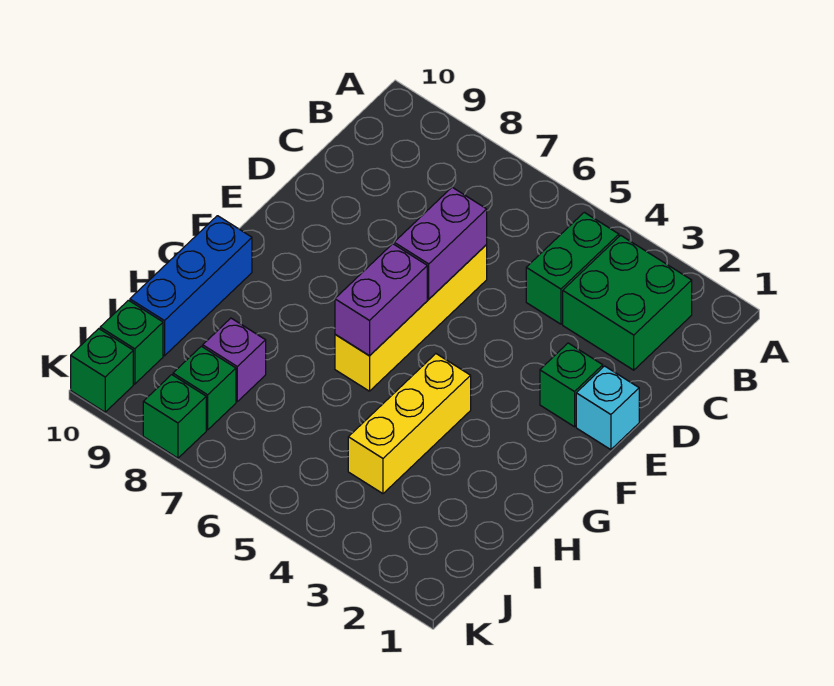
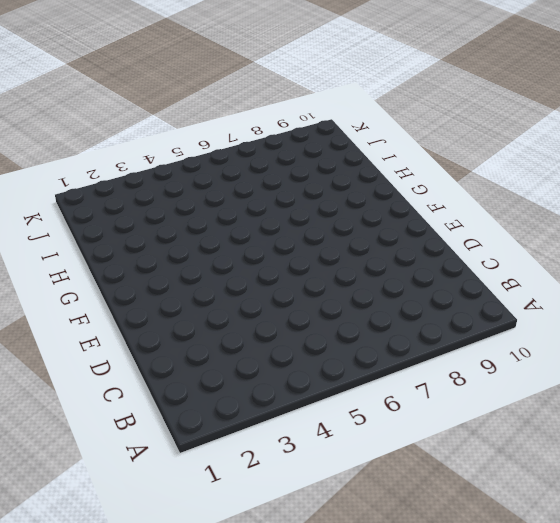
none -> green brick B2:C3 level 1
none -> green brick B4:C4 level 1
none -> yellow brick D6:G6 level 1

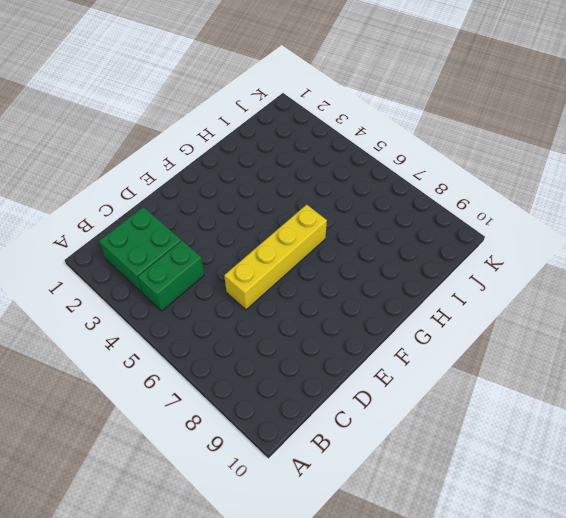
none -> cyan brick E1 level 1
none -> green brick E2 level 1
none -> yellow brick G4:I4 level 1

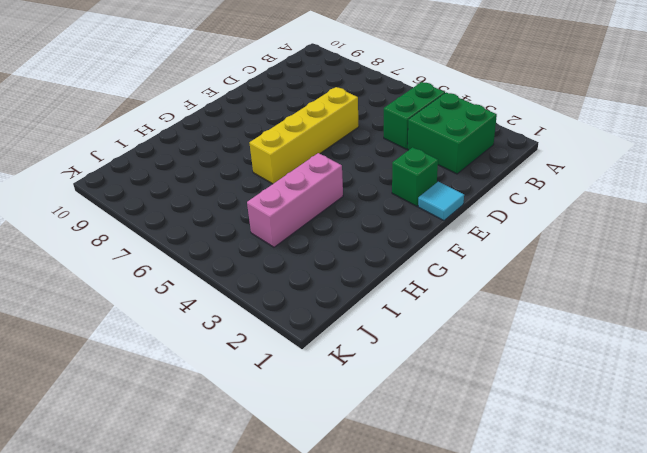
cyan tile E1 level 1 -> cyan brick E1 level 1
pink brick G4:I4 level 1 -> yellow brick G4:I4 level 1
none -> blue brick G10:I10 level 1
none -> purple brick I8 level 1
none -> green brick J8 level 1

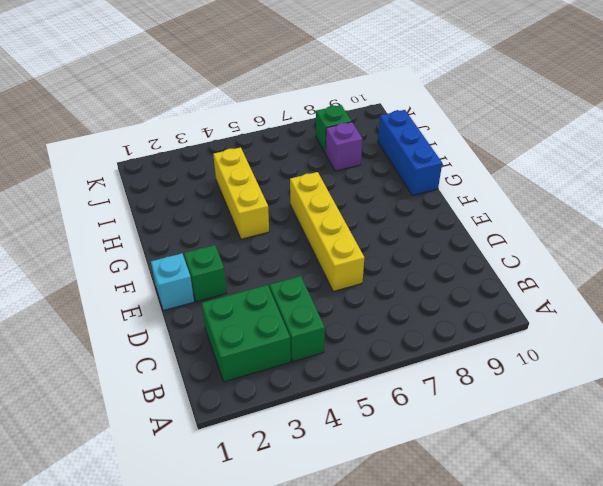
none -> green brick J10 level 1
none -> green brick K8 level 1
none -> green brick K10 level 1

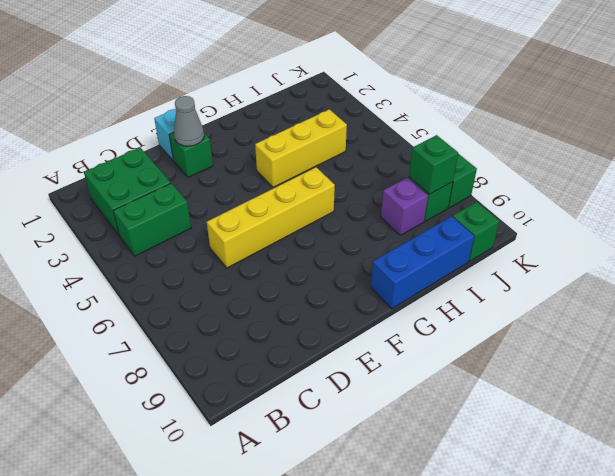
grey cone E2 level 2 -> none
green brick J8 level 2 -> green brick K10 level 1
none -> purple brick D6:E6 level 2
none -> purple brick F6:G6 level 2

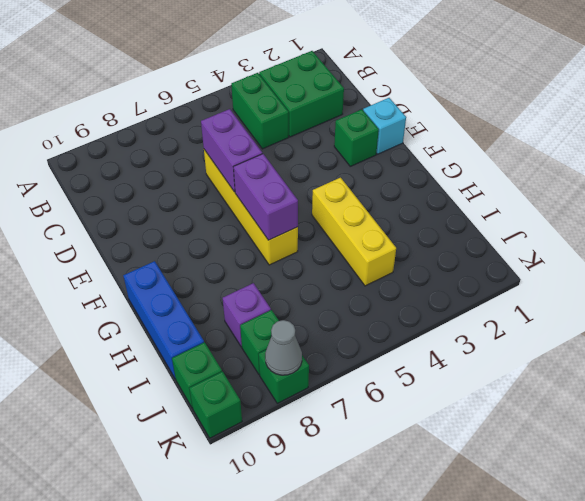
grey cone K8 level 2 -> none

